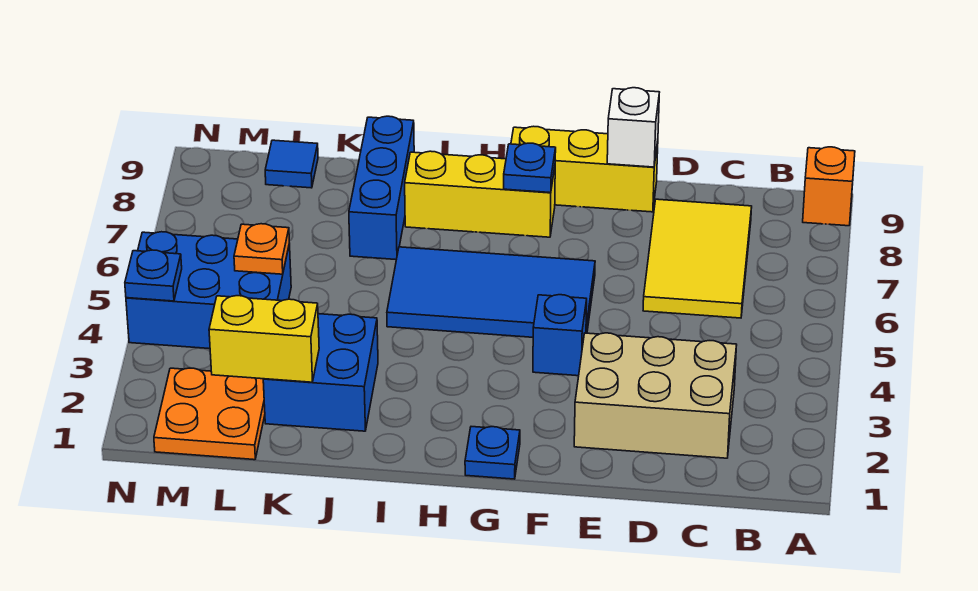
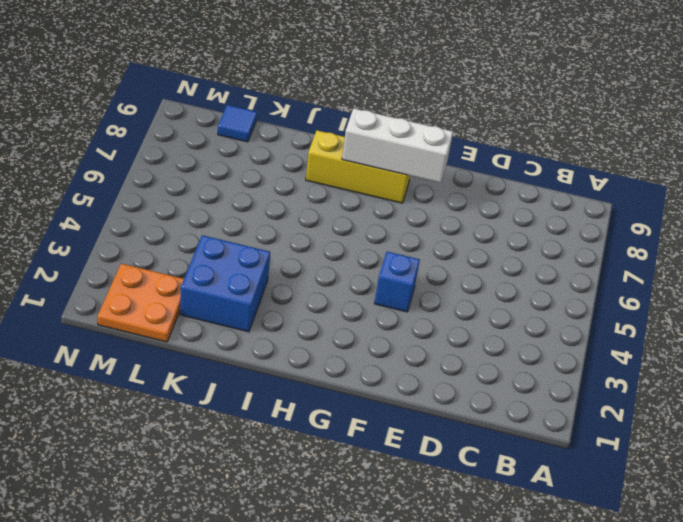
white brick F8:H8 level 2 -> blue plate G8 level 2
none -> orange brick A9 level 1
none -> tan brick C2:E3 level 1
none -> yellow tile C6:D8 level 1

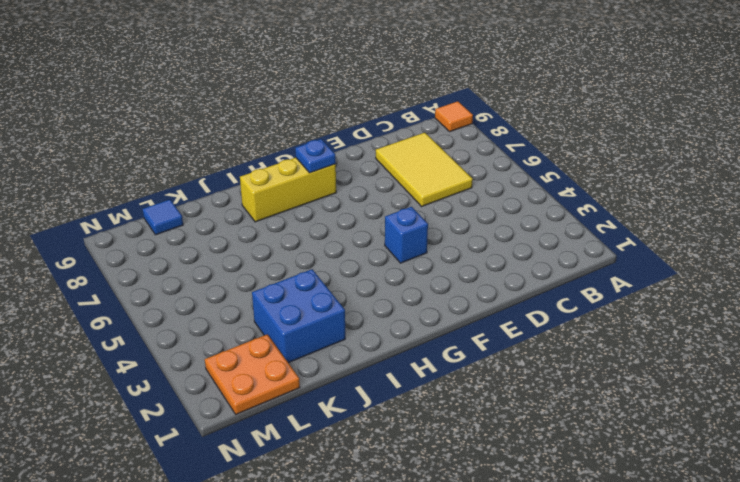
orange tile A9 level 1 -> orange brick A9 level 1
none -> tan brick C2:E3 level 1
none -> yellow brick E9:G9 level 1
none -> blue tile F5:I6 level 1

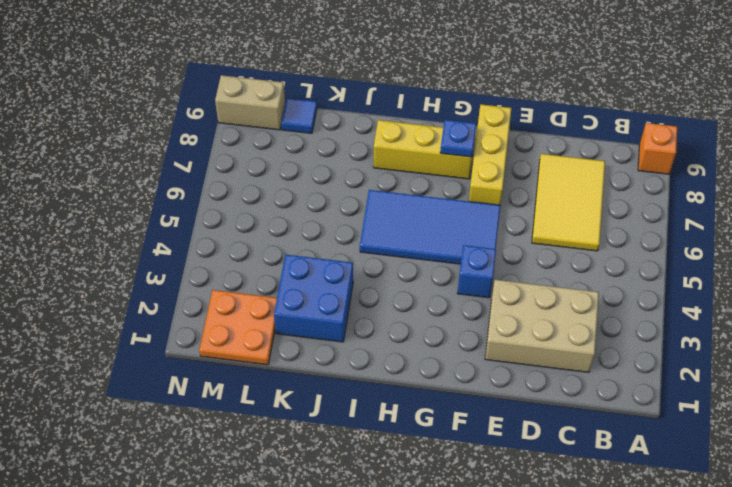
yellow brick F7:F9 level 1 -> yellow brick E9:G9 level 1
tan brick M9:N9 level 1 -> none
none -> blue plate G1 level 1
none -> blue brick J7:J9 level 1
none -> blue brick L4:N5 level 1

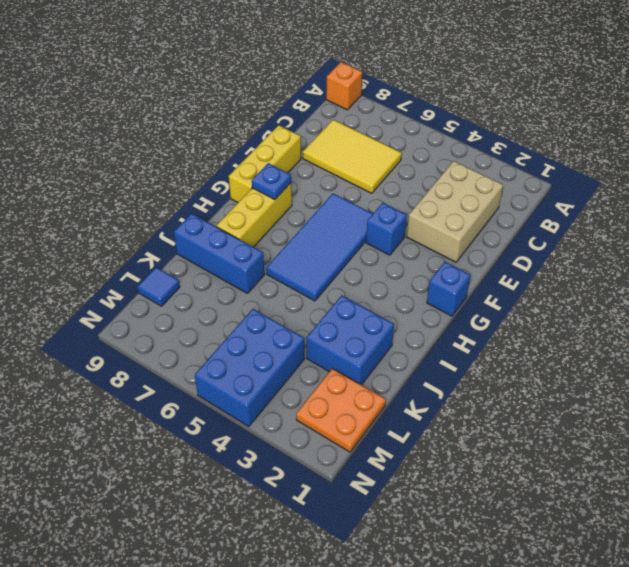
blue brick G1 level 1 -> blue plate G1 level 1
none -> white brick E9 level 2
none -> yellow brick K2:L2 level 2
none -> orange plate L5 level 2

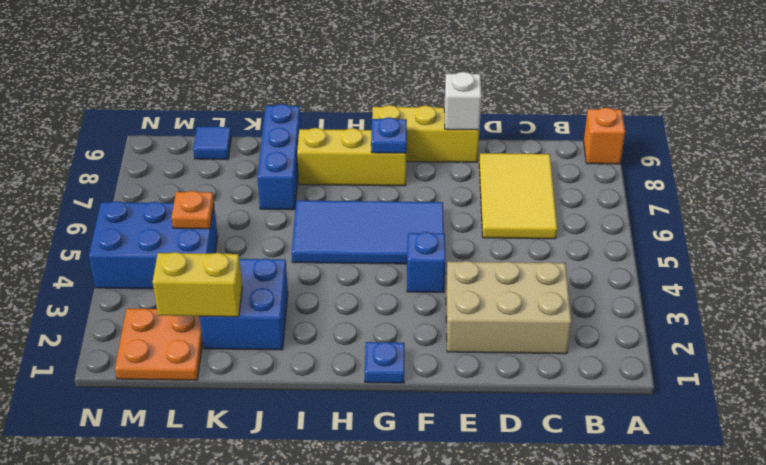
none -> blue plate N4 level 2

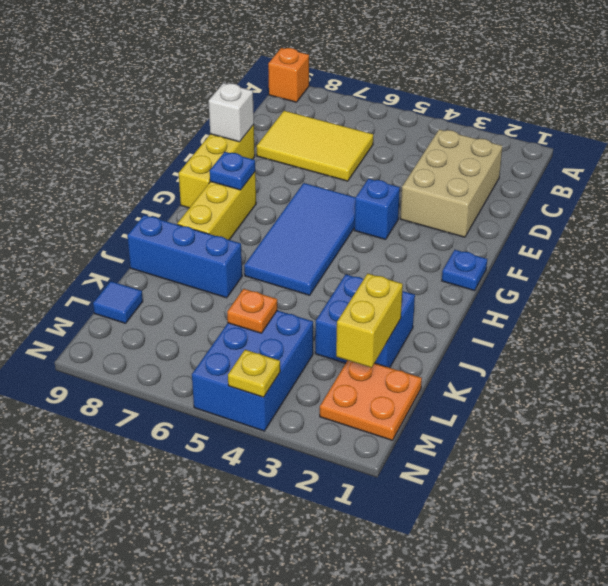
yellow plate N4 level 2 -> blue plate N4 level 2

